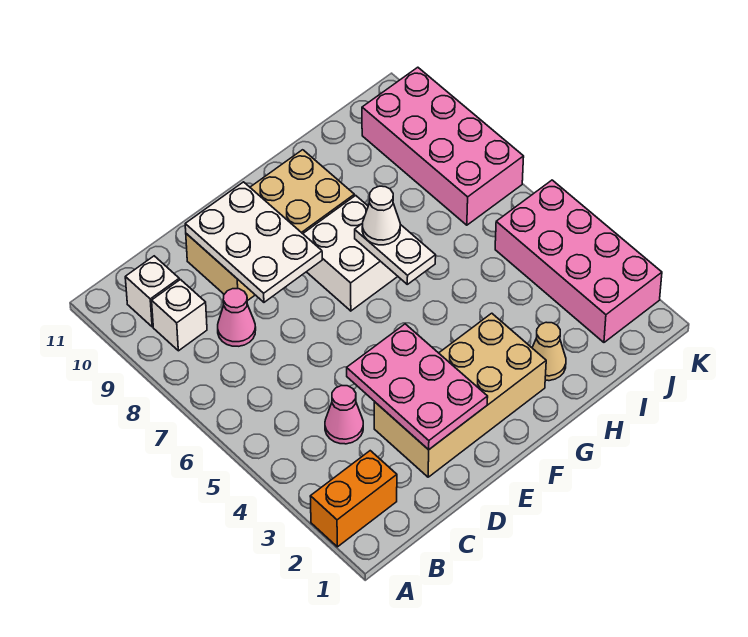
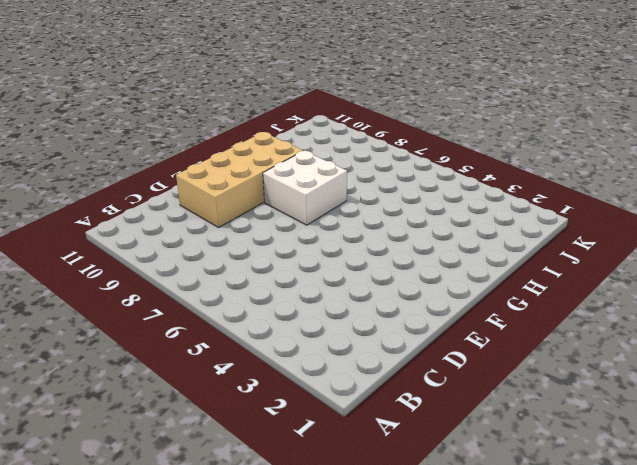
none -> orange brick A2:B2 level 1
none -> white brick B9 level 1
none -> white brick B10 level 1

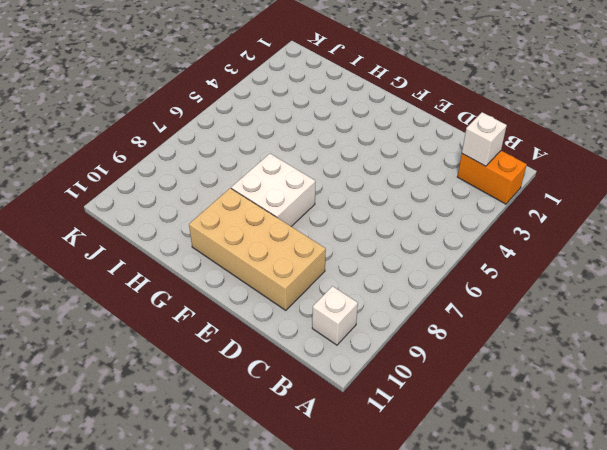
white brick B2 level 2 -> white brick B9 level 1
none -> pink cone C4 level 1
none -> pink cone C8 level 1
none -> tan brick D2:G3 level 1

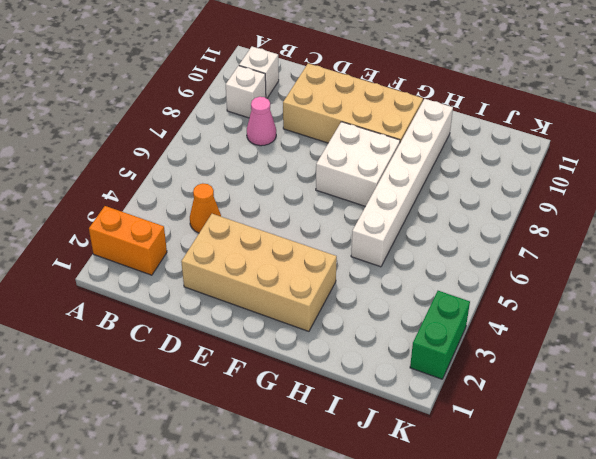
orange cone C4 level 1 -> pink cone C4 level 1
white brick H5:H10 level 1 -> none
green brick K2:K3 level 1 -> pink brick J2:K5 level 1
none -> tan cone H2 level 1
none -> pink brick J7:K10 level 1
none -> pink plate D2:E4 level 2

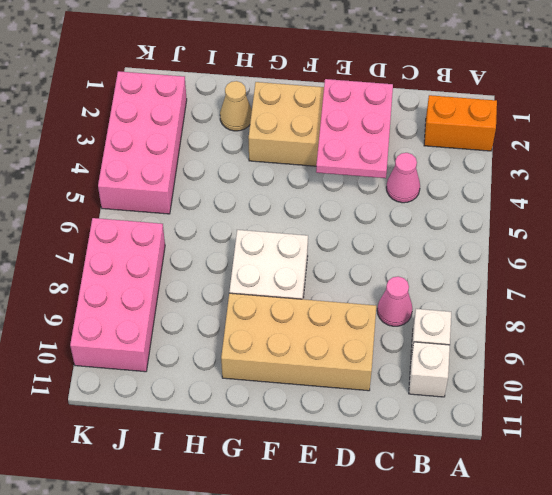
none -> white plate D8:E10 level 2
none -> white plate G6:G7 level 2
none -> white cone G7 level 3

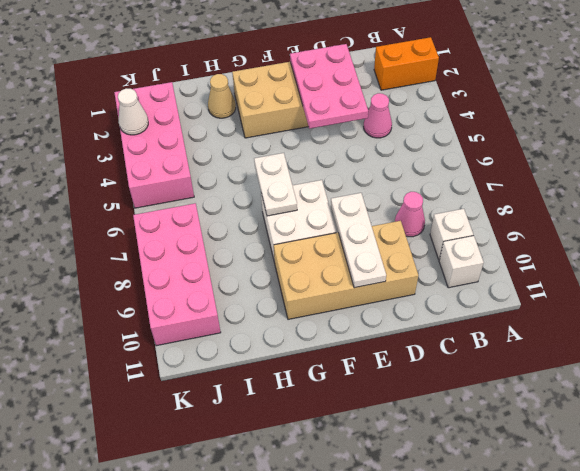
white plate E8:E10 level 2 -> white plate D8:E10 level 2
white cone K3 level 2 -> white cone G7 level 3

